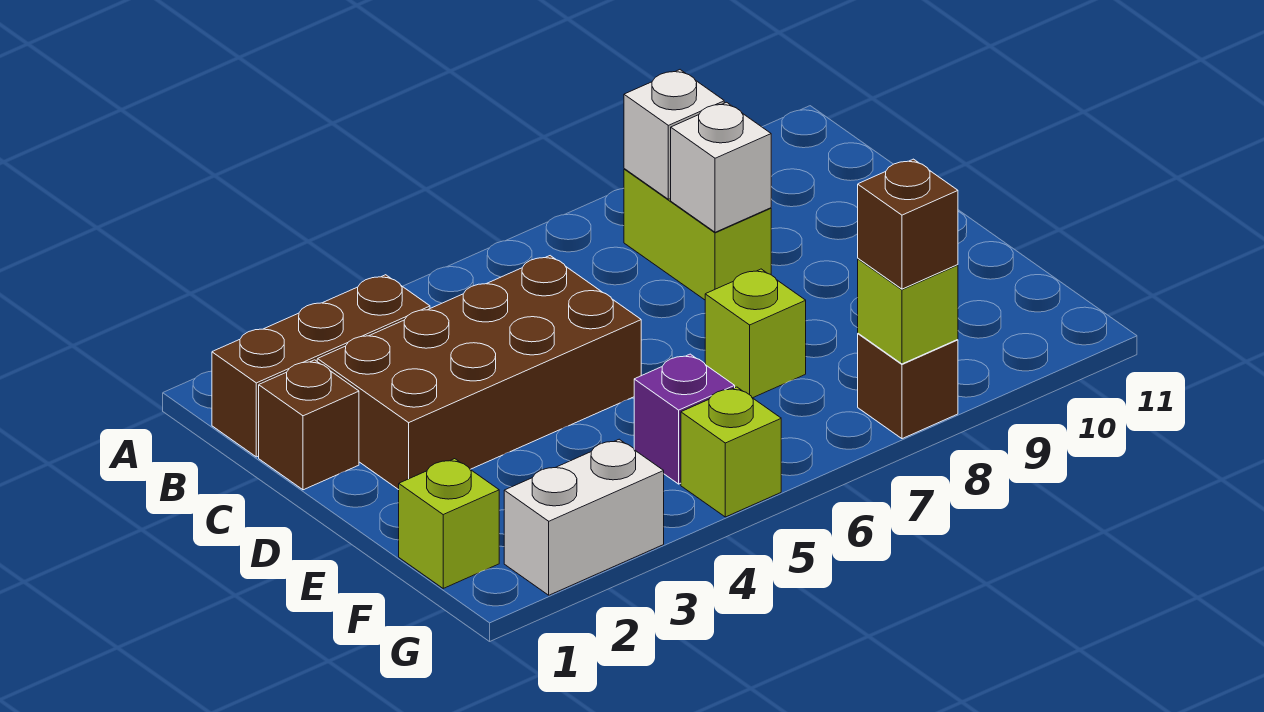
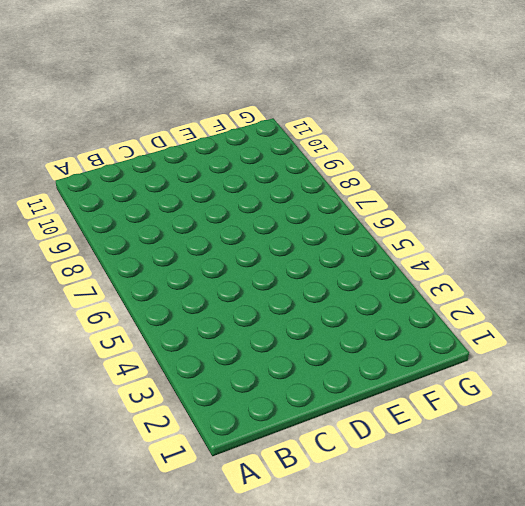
none -> brown brick B1:B3 level 1
none -> lime brick B8:C8 level 1
none -> brown brick C1 level 1

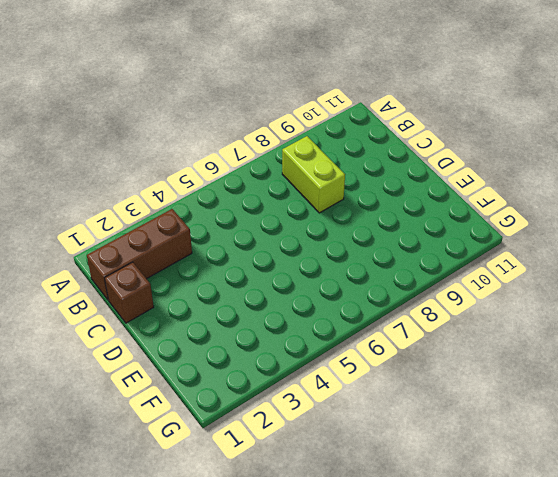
none -> brown brick C2:D5 level 1
none -> lime brick E7 level 1
none -> lime brick F1 level 1

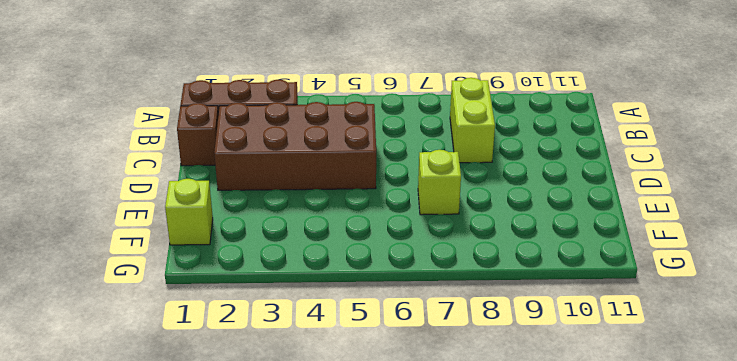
none -> purple brick F5 level 1
none -> white brick G2:G3 level 1
none -> lime brick G5 level 1

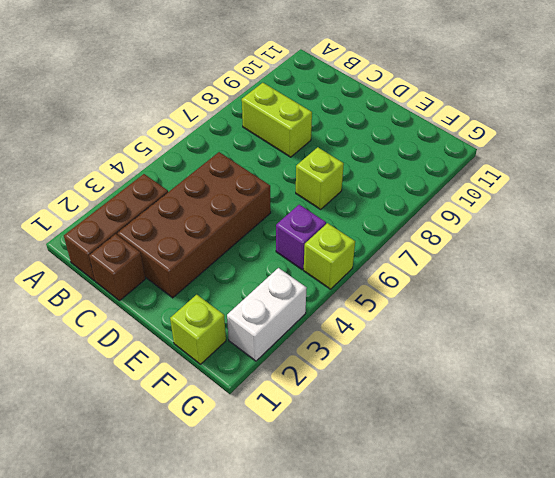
none -> brown brick G8 level 1
none -> white brick B8 level 2
none -> white brick C8 level 2

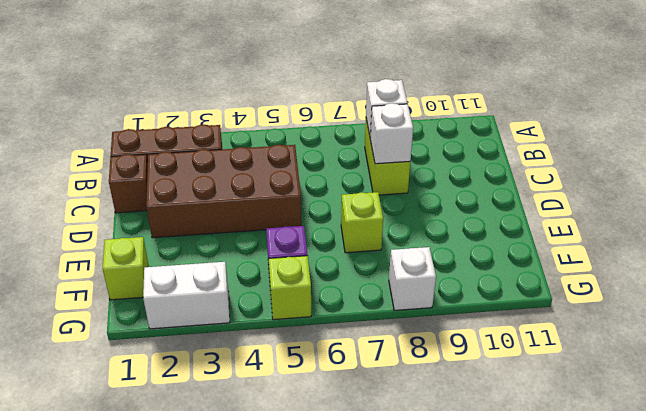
white brick G8 level 1 -> brown brick G8 level 1
none -> lime brick G8 level 2
none -> brown brick G8 level 3

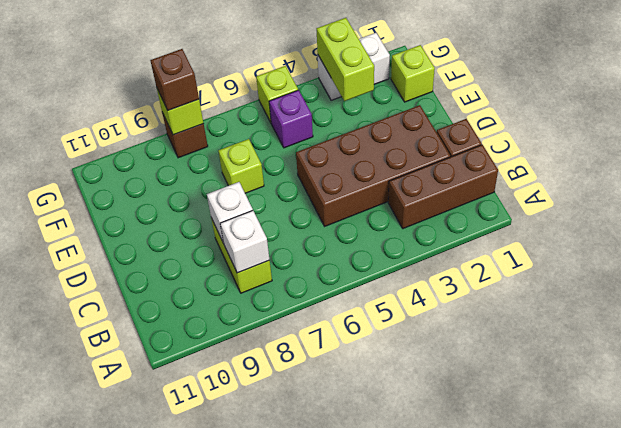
lime brick F3:G3 level 2 -> none

